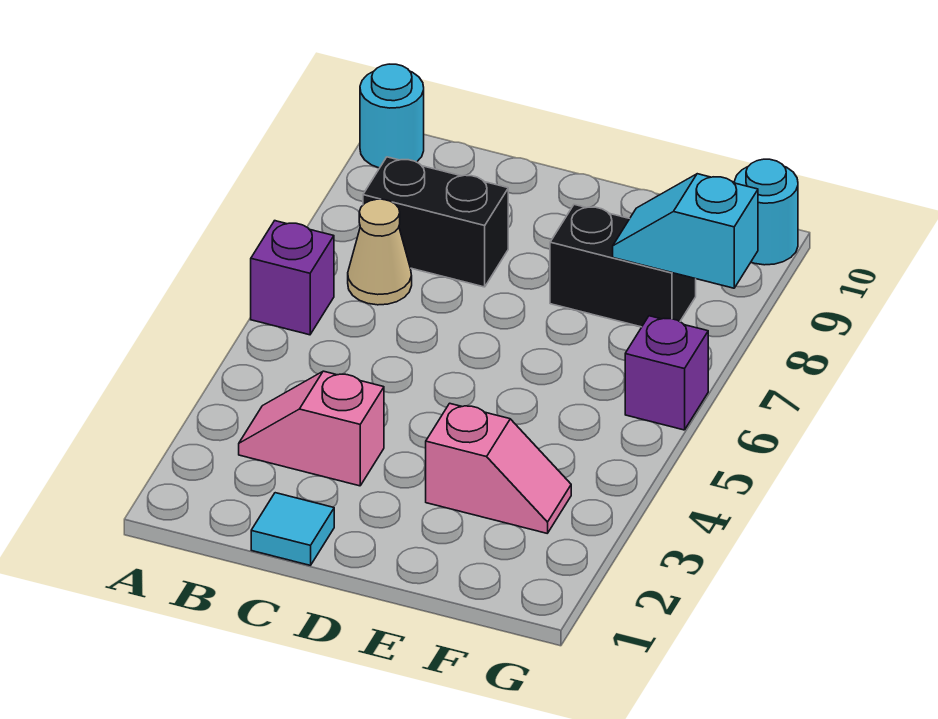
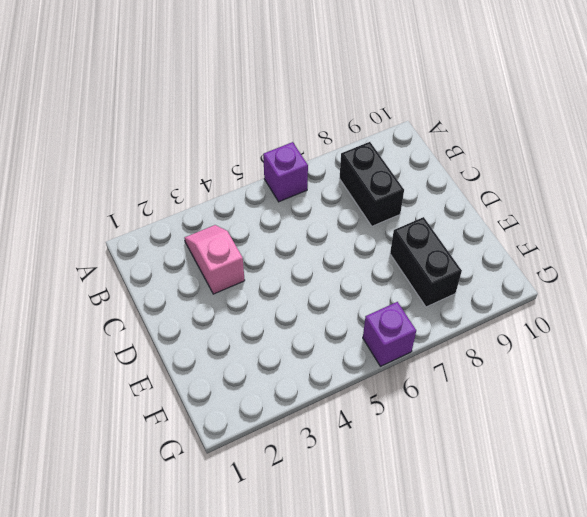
none -> cyan round brick A10 level 1
none -> tan cone B7 level 1

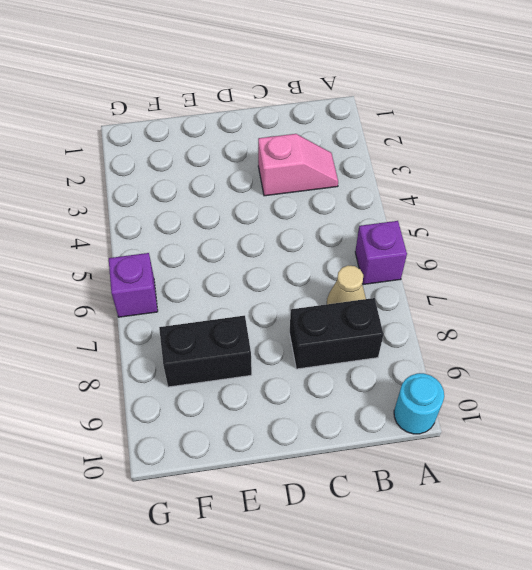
none -> cyan tile C1 level 1
none -> pink slope E3:F3 level 1 top E

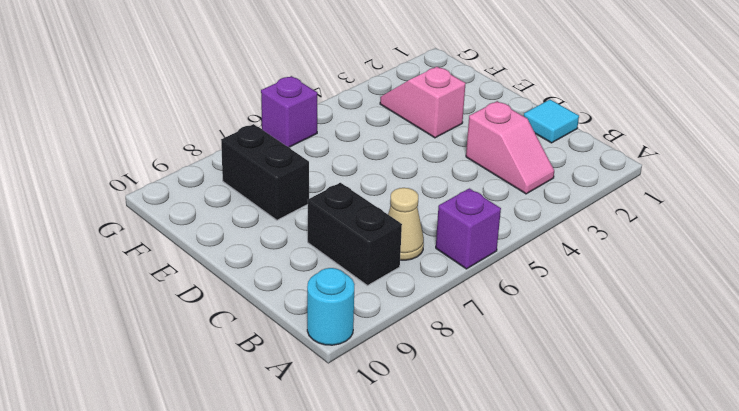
none -> cyan round brick G10 level 1
none -> cyan slope F8:G8 level 2 top G

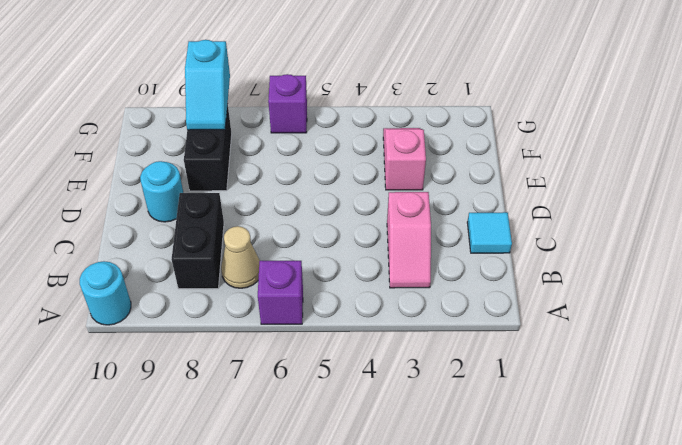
cyan round brick D9 level 1 -> cyan round brick G10 level 1

